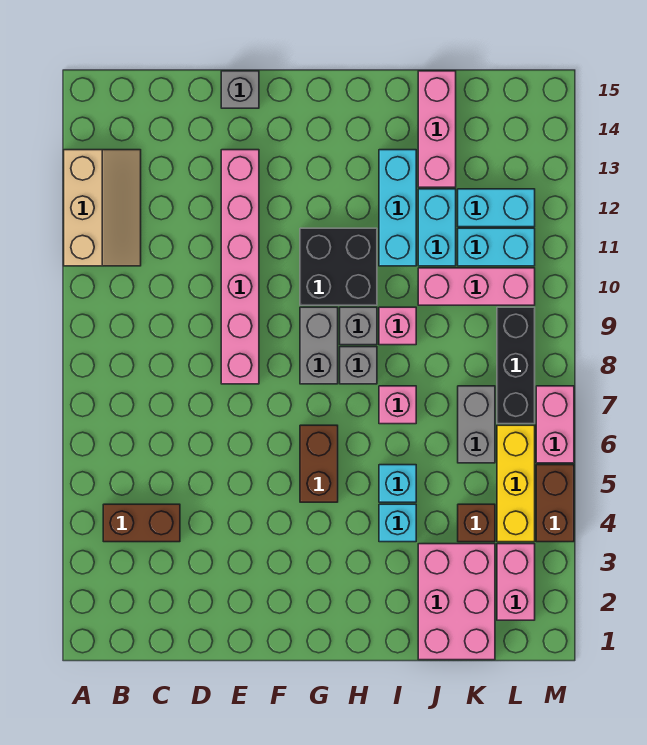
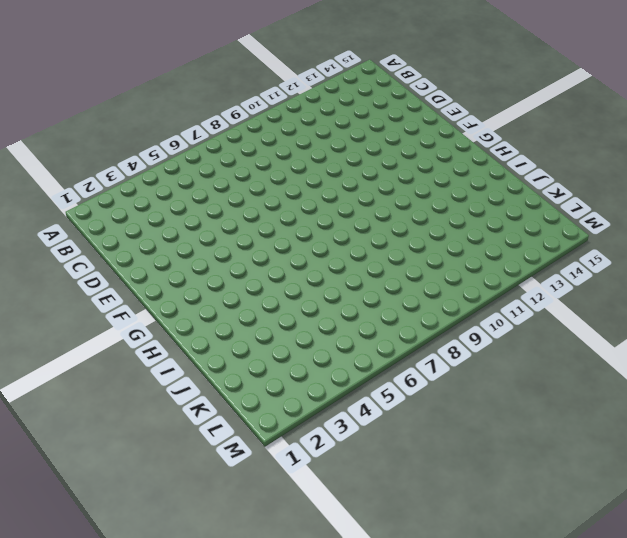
none -> tan slope A11:B13 level 1 top A
none -> brown brick B4:C4 level 1
none -> pink brick E8:E13 level 1

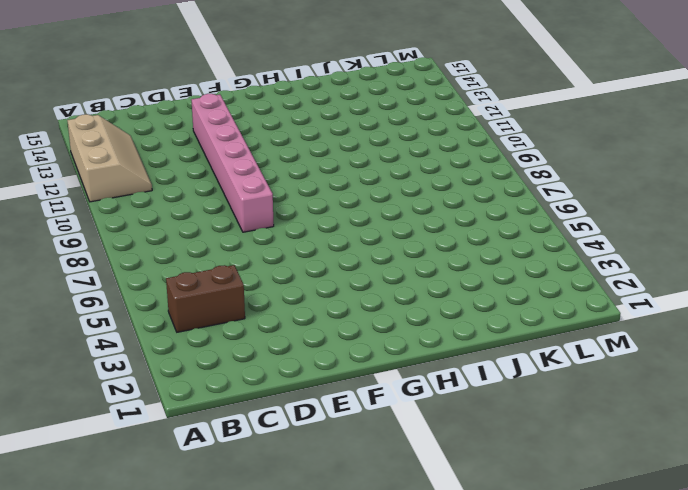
none -> grey brick E15 level 1
none -> brown brick G5:G6 level 1
none -> grey brick G8:G9 level 1

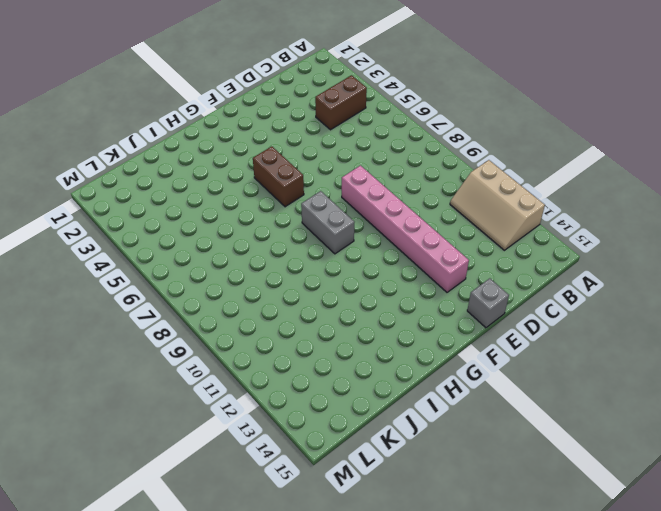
none -> black brick G10:H11 level 1
none -> grey brick H8 level 1
none -> grey brick H9 level 1

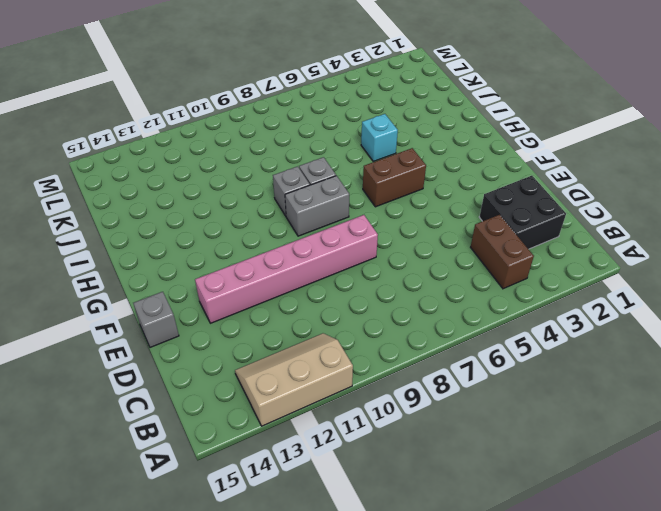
black brick C2:D3 level 1 -> black brick G10:H11 level 1
none -> cyan brick I4 level 1
none -> pink brick I7 level 1
none -> pink brick I9 level 1

